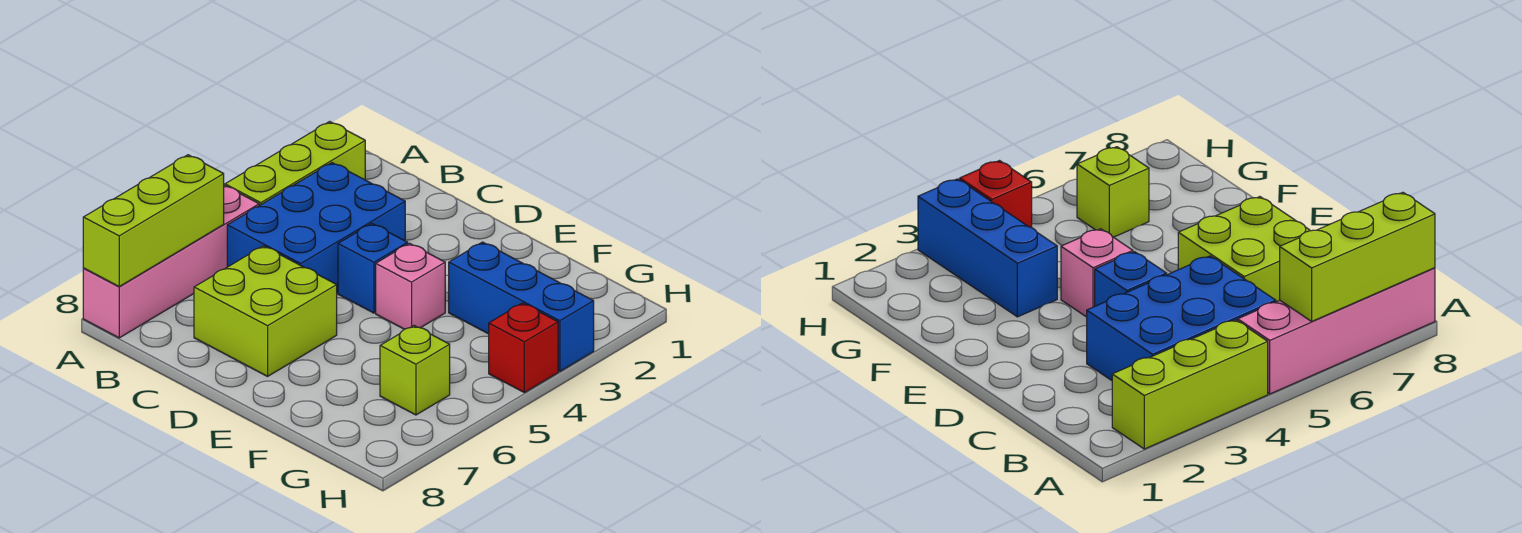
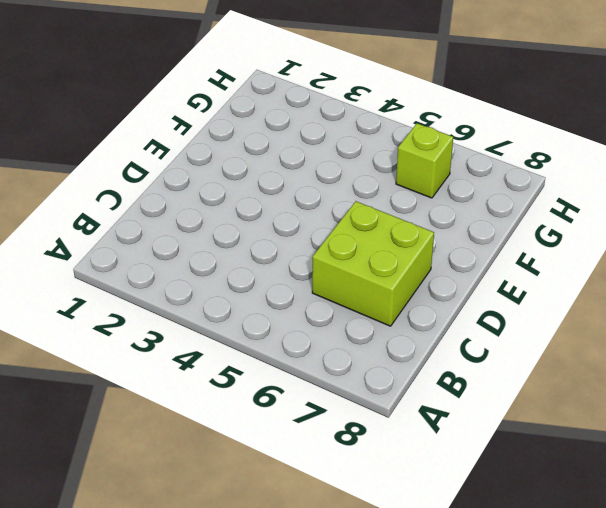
none -> lime brick A2:A4 level 1
none -> pink brick A5:A8 level 1

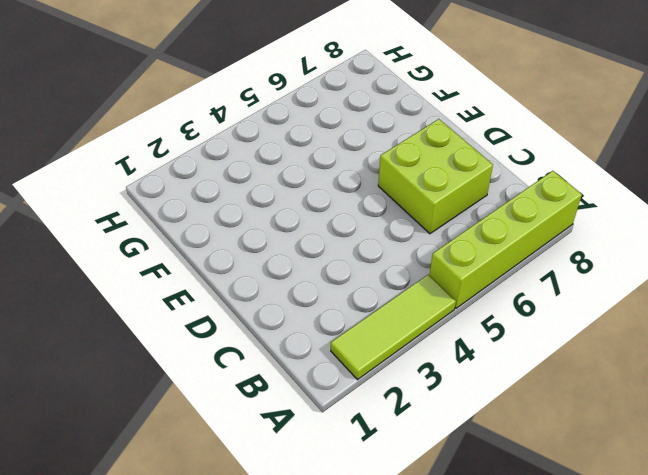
lime tile A2:A4 level 1 -> lime brick A2:A4 level 1
lime brick A5:A8 level 1 -> pink brick A5:A8 level 1
none -> blue brick B3:C5 level 1
none -> blue brick D4 level 1

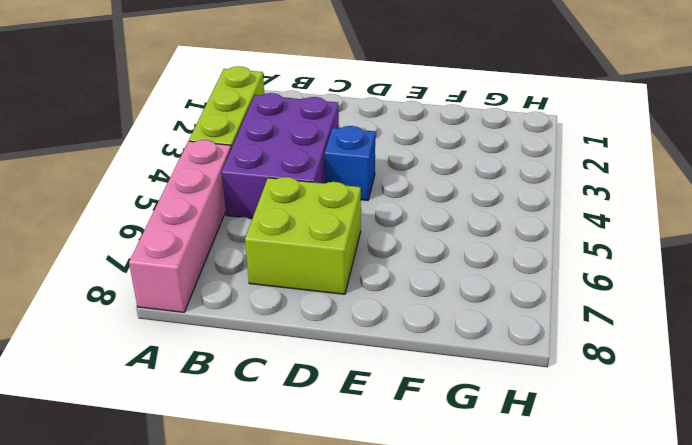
purple brick B3:C5 level 1 -> blue brick B3:C5 level 1
none -> pink brick E4 level 1
none -> blue brick F3:H3 level 1

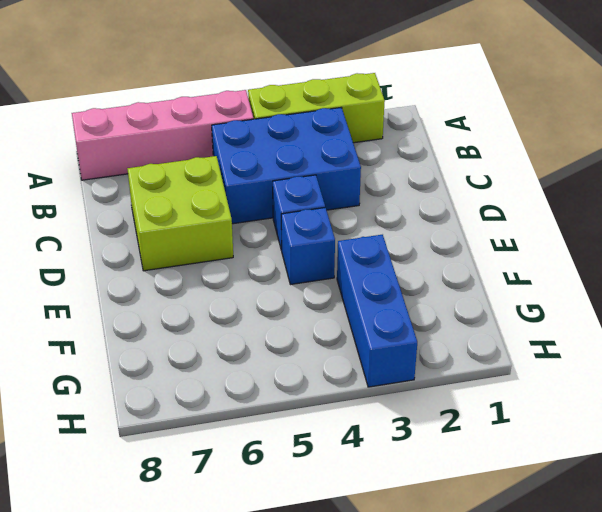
blue brick E4 level 1 -> pink brick E4 level 1
none -> lime brick G6 level 1
none -> red brick H4 level 1

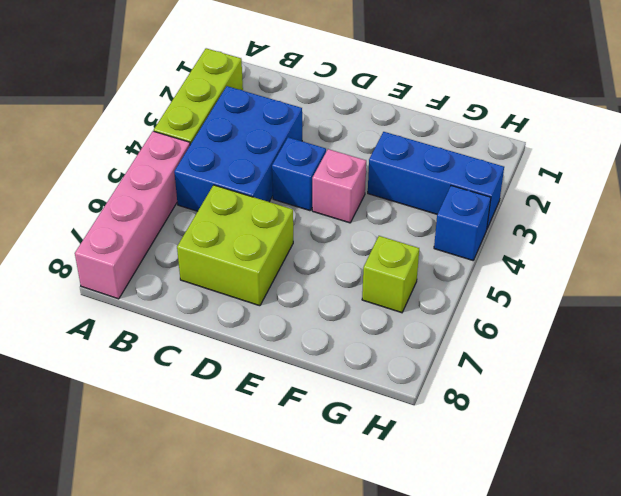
blue brick H4 level 1 -> red brick H4 level 1
none -> lime brick A6:A8 level 2

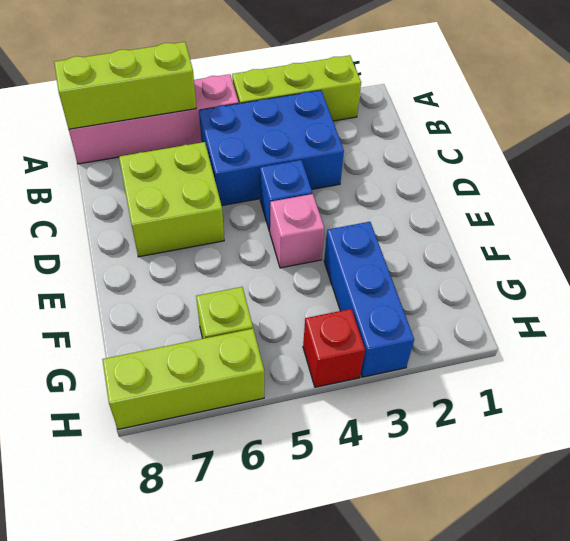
lime brick H6:H8 level 1 -> none

